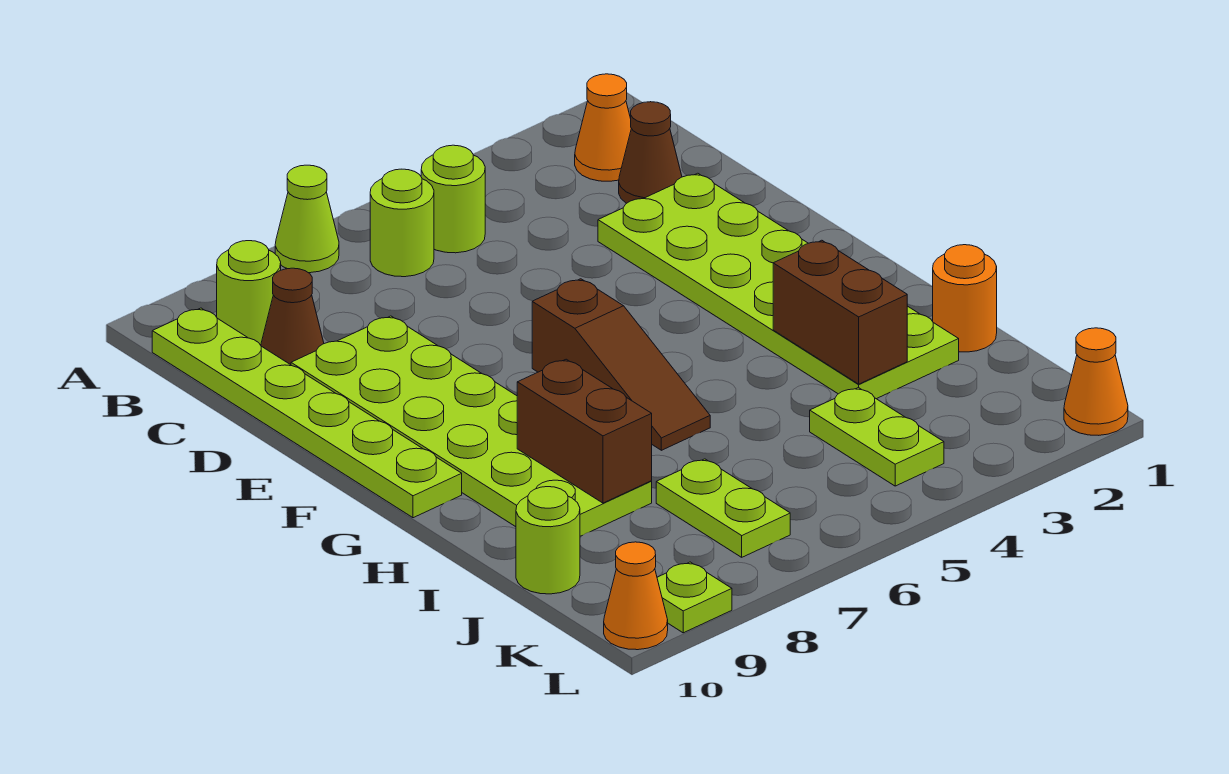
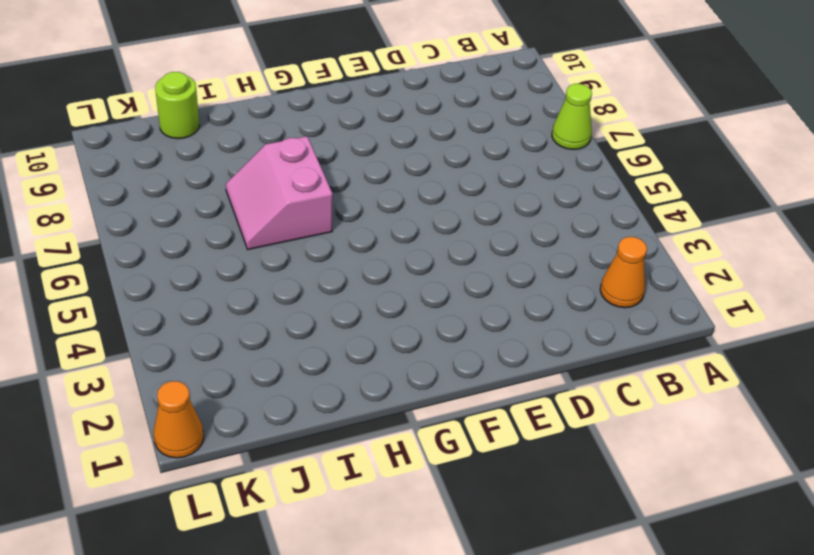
pink slope H6:I7 level 1 top H -> brown slope F6:H6 level 1 top F
none -> lime round brick B5 level 1
none -> lime round brick B6 level 1
none -> lime round brick B9 level 1

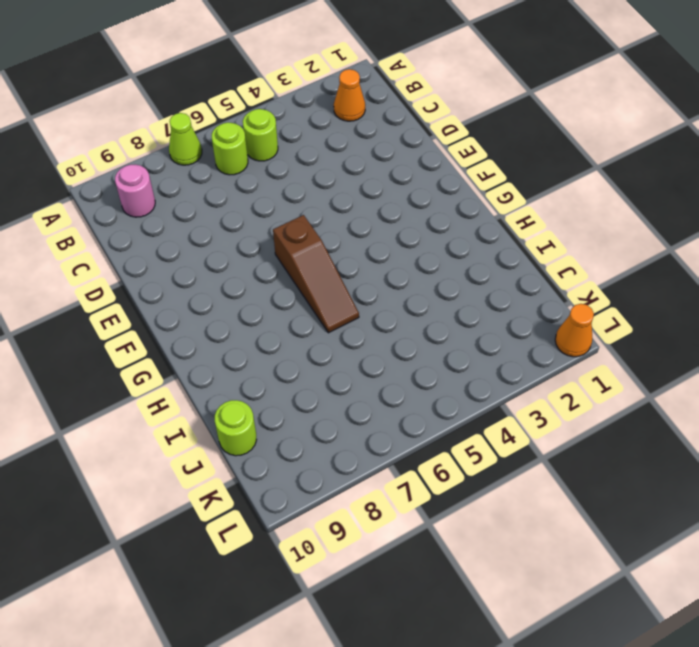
pink round brick B9 level 1 -> lime round brick B9 level 1
none -> lime plate B10:G10 level 1
none -> brown cone C2 level 1
none -> brown cone C9 level 1

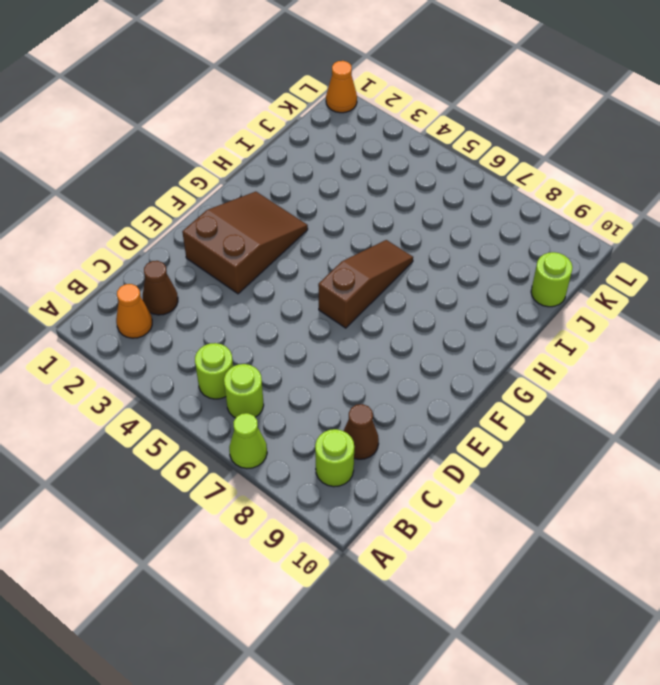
brown slope E2:G3 level 1 top E -> lime plate D2:I3 level 1
none -> lime plate B10:G10 level 1
none -> lime plate D8:I9 level 1
none -> orange round brick I1 level 1

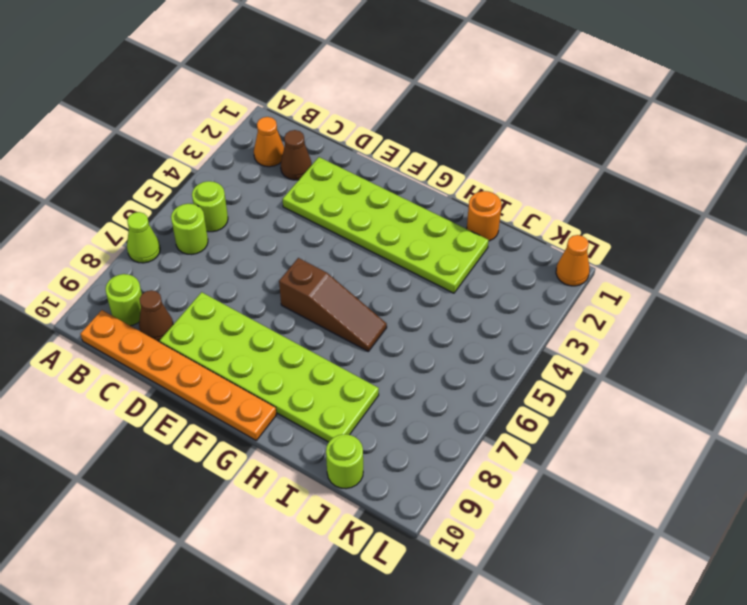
orange plate B10:G10 level 1 -> lime plate B10:G10 level 1
none -> lime plate J4:K4 level 1
none -> lime plate J7:K7 level 1
none -> lime plate L9 level 1

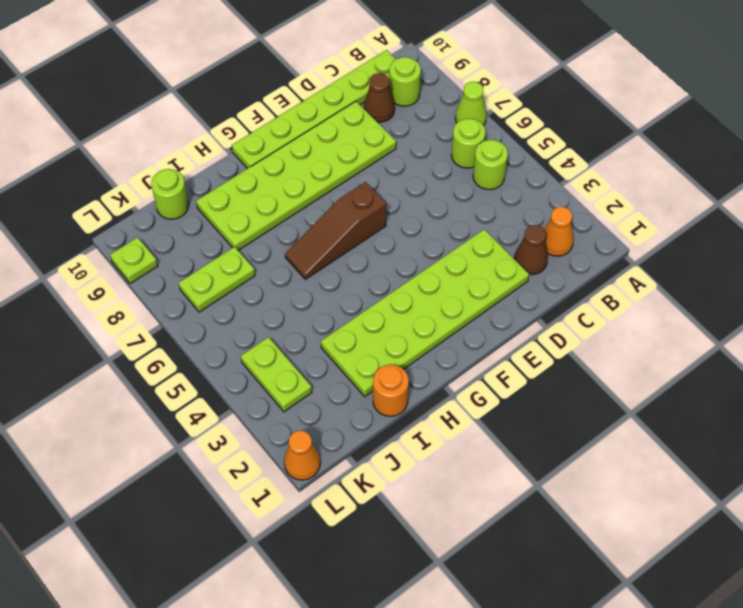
lime plate K3:K4 level 1 -> lime plate J4:K4 level 1
none -> orange cone L10 level 1
none -> brown brick H3:I3 level 2
none -> brown brick H8:I8 level 2

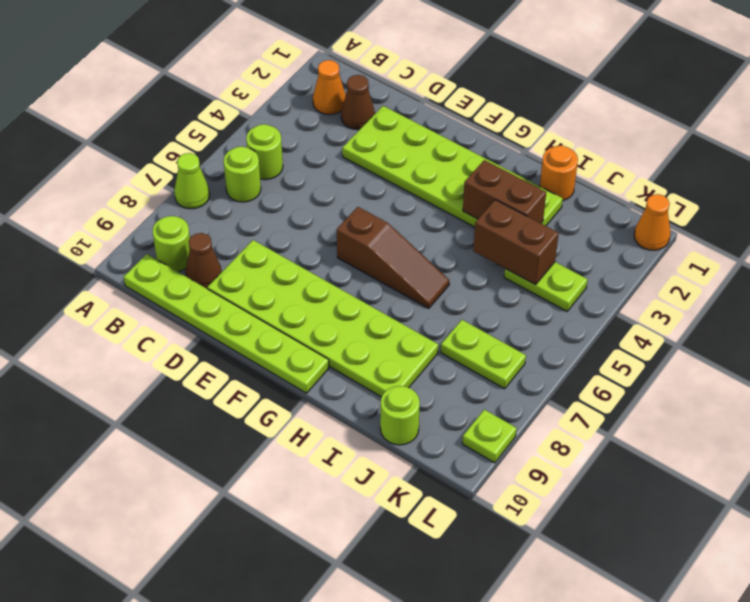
brown brick I4:J4 level 2 -> brown brick H8:I8 level 2
none -> orange cone L10 level 1

